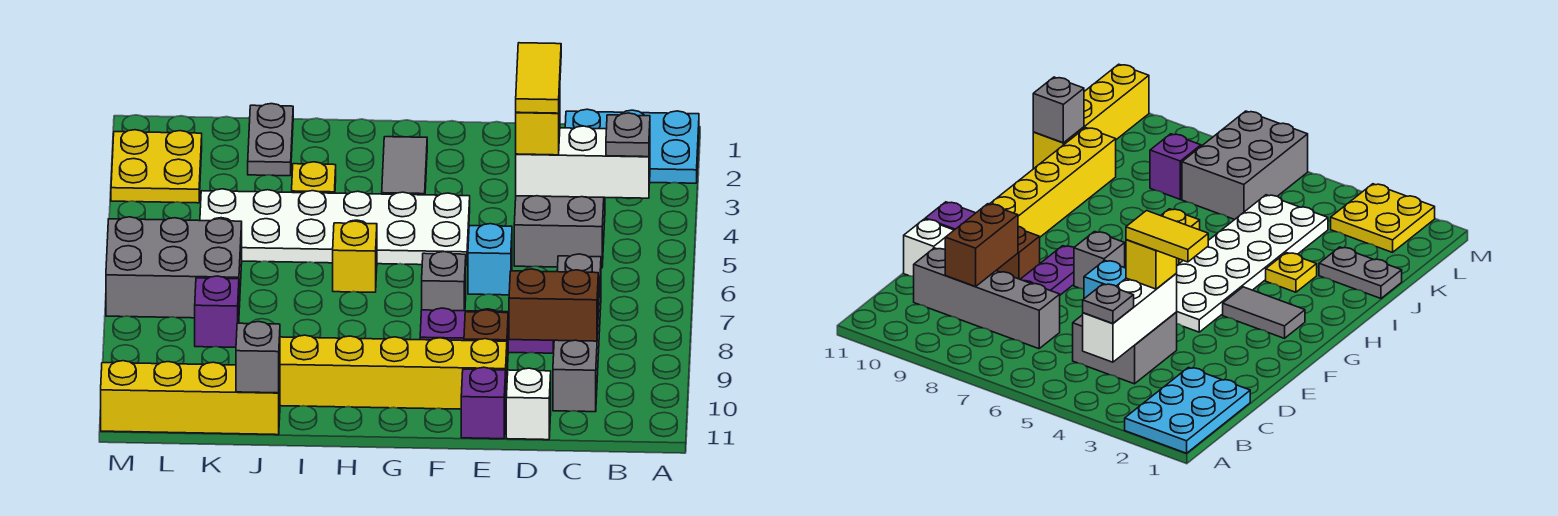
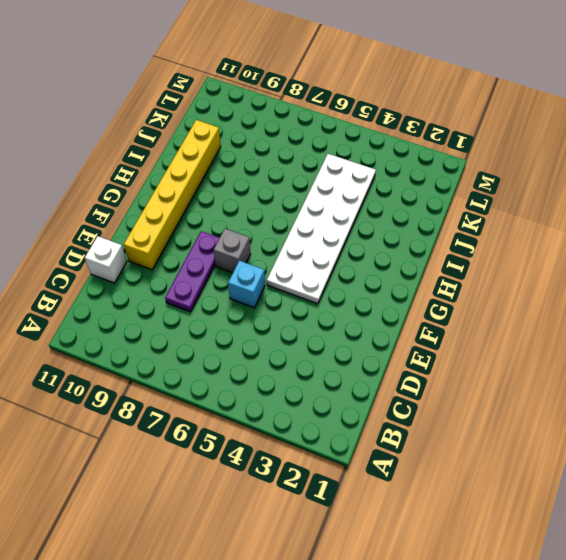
none -> cyan plate A1:C2 level 1
none -> grey brick C4:D5 level 1
none -> grey brick C7:C10 level 1

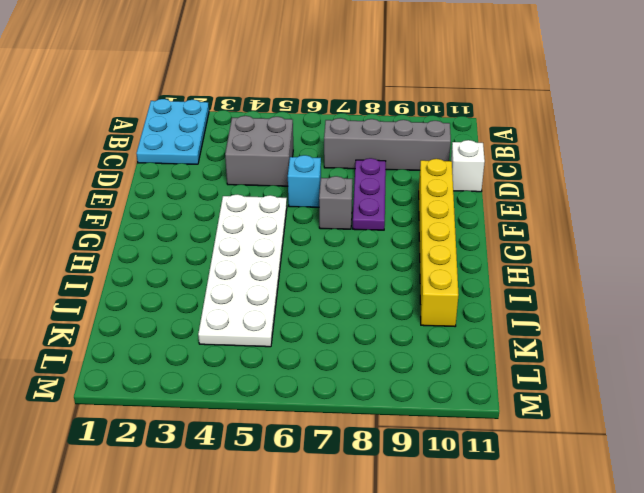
none -> brown brick E9 level 1
none -> purple brick E11 level 1
none -> grey tile G2:G3 level 1

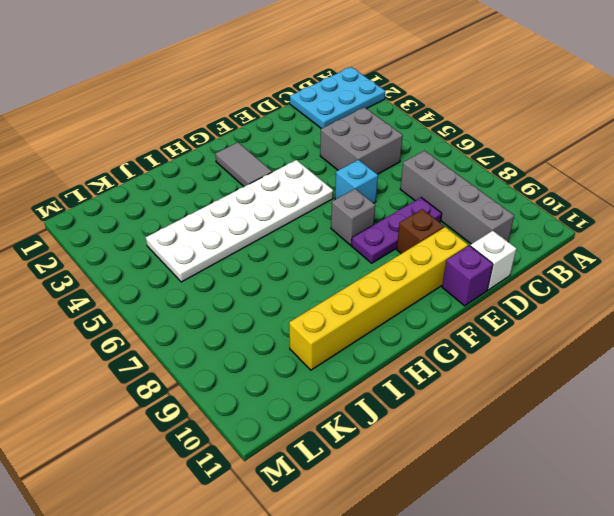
none -> yellow brick H6 level 1
none -> yellow plate I3 level 1
none -> grey plate J1:J2 level 1

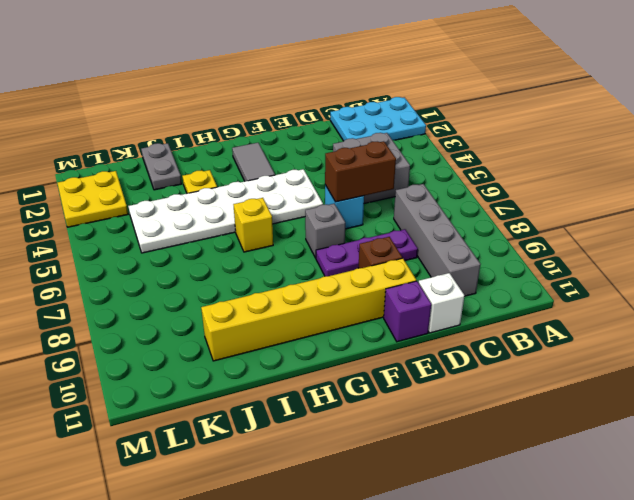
brown brick D6:E6 level 2 -> brown brick C9:D9 level 2
none -> yellow brick J11:M11 level 1
none -> grey brick K6:M7 level 1
none -> purple brick K8 level 1

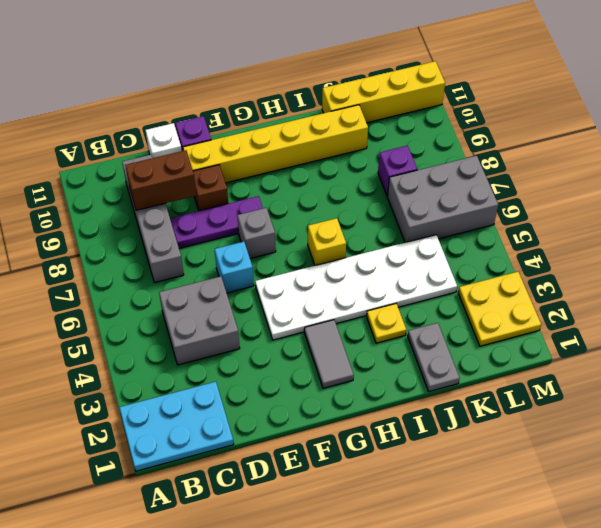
none -> white brick B4:D4 level 2
none -> grey brick J11 level 2
none -> grey plate B4 level 3

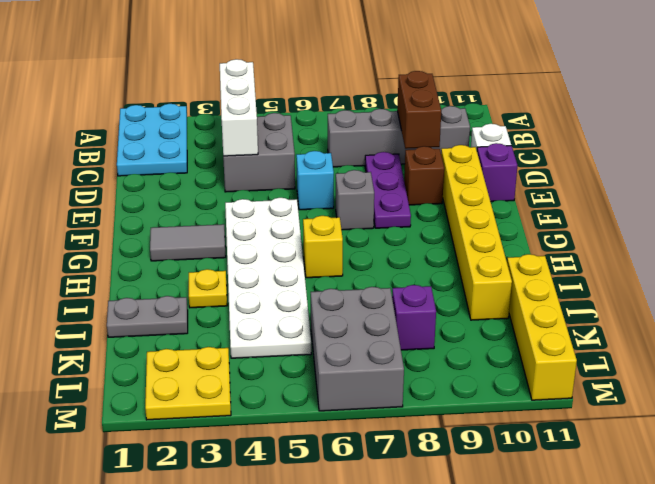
none -> grey brick J11 level 2
none -> grey plate B4 level 3
none -> yellow brick D4 level 3

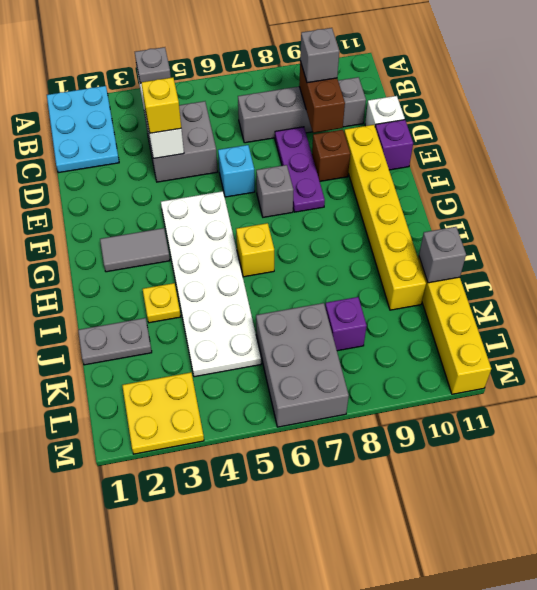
grey brick C9 level 3 -> none
none -> yellow tile D3:D4 level 4

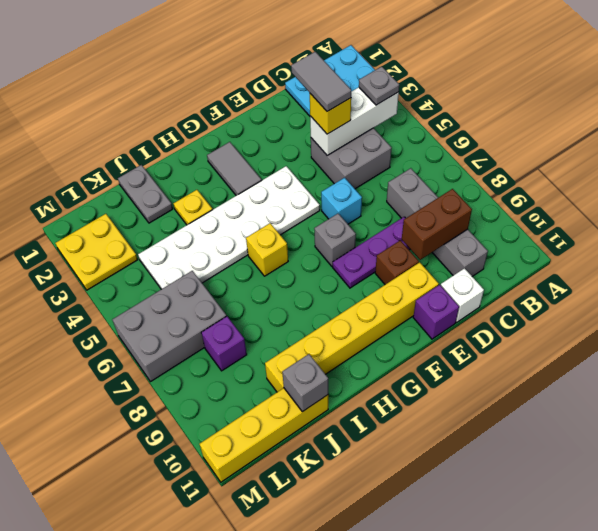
grey tile D3:D4 level 4 -> yellow tile D3:D4 level 4

